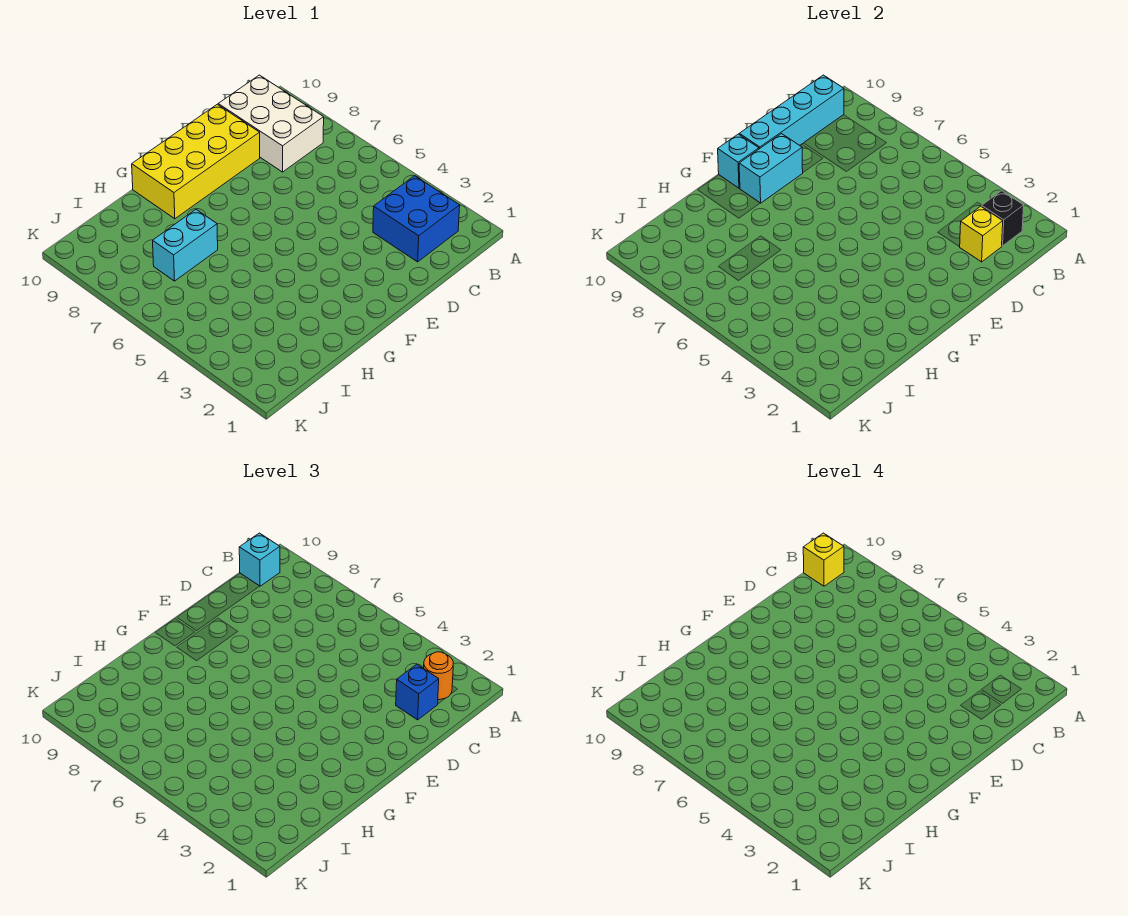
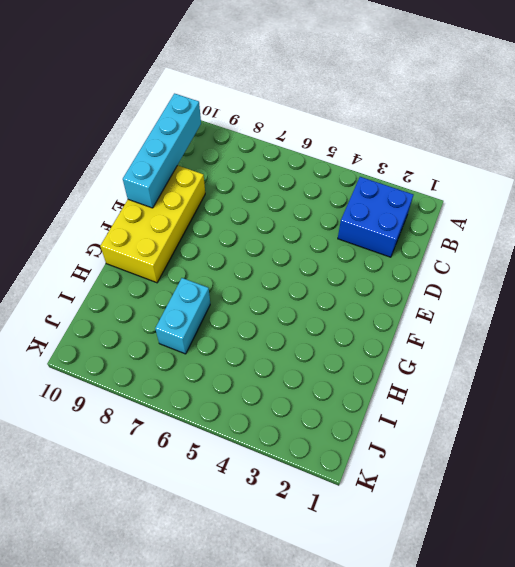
none -> white brick B8:C10 level 1
none -> black brick B2 level 2
none -> yellow brick C2 level 2

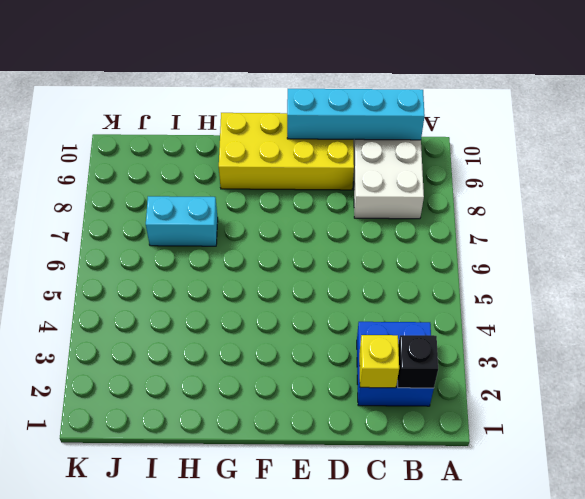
none -> cyan brick E9:F9 level 2
none -> cyan brick F10 level 2
none -> orange round brick B2 level 3

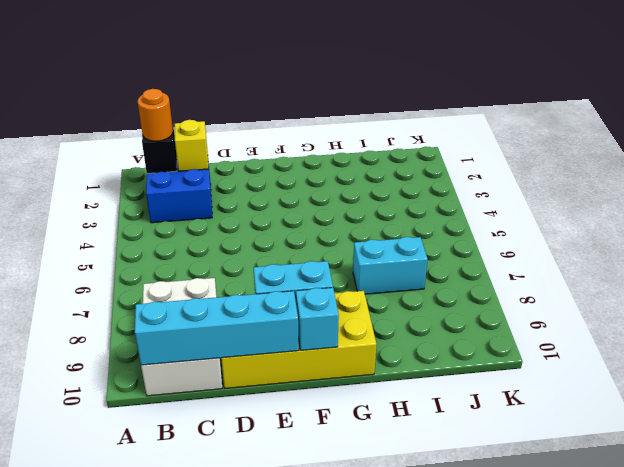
none -> cyan brick B10 level 3
none -> blue brick C2 level 3
none -> yellow brick B10 level 4

